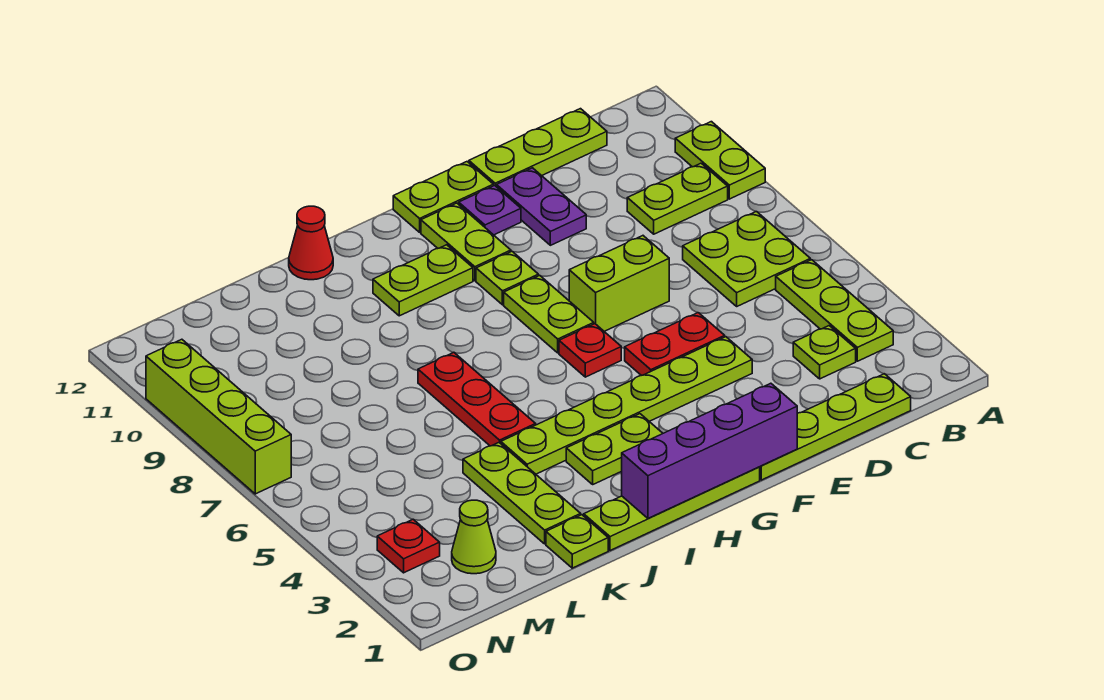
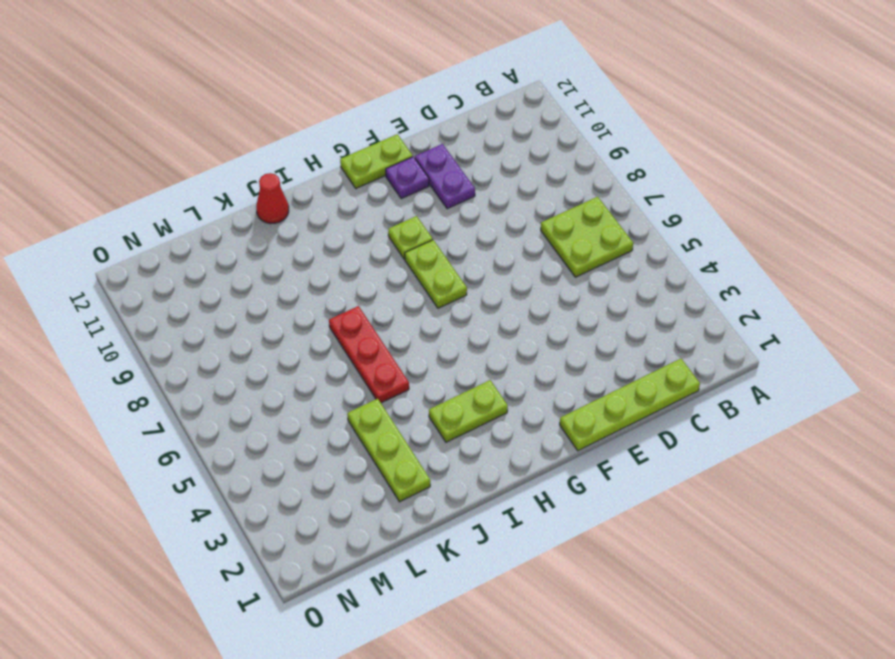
none -> lime plate A9:A10 level 1
none -> lime plate B3:B5 level 1
none -> lime plate B9:C9 level 1

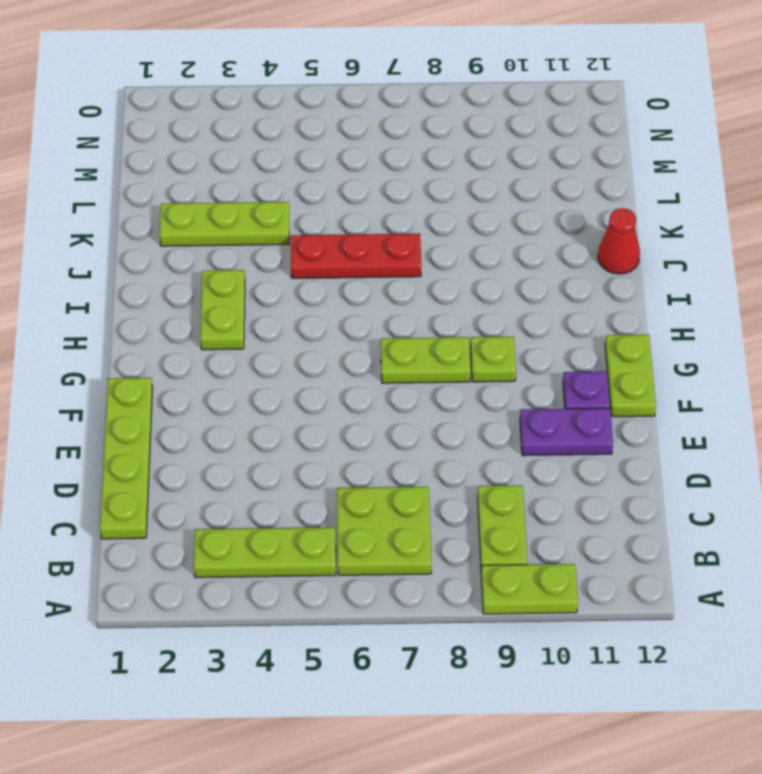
none -> lime plate C3 level 1
none -> lime plate C12:E12 level 1
none -> lime plate E4:J4 level 1

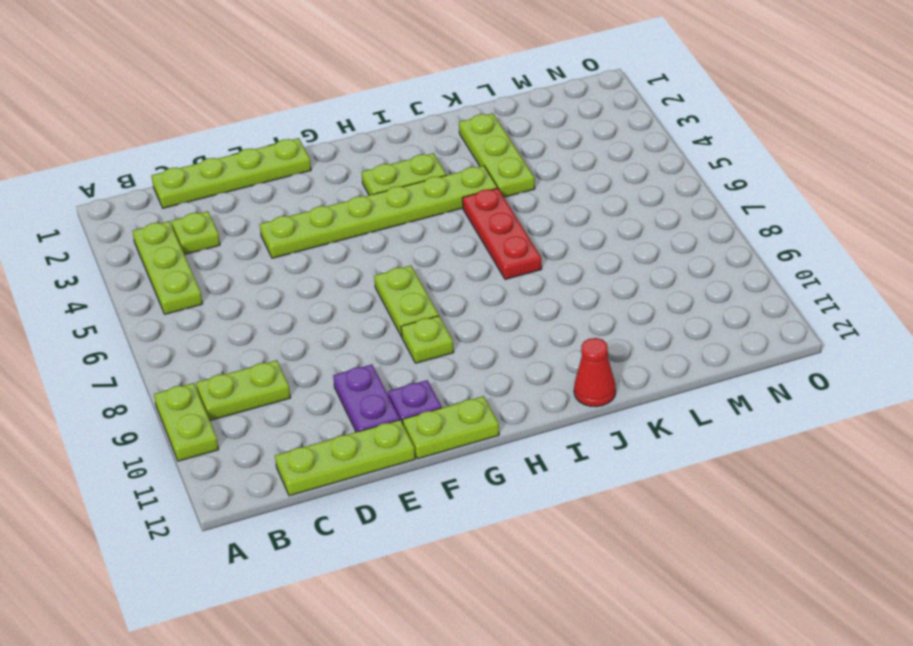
none -> lime plate B6:C7 level 1
none -> red plate E5:F5 level 1
none -> lime brick E7:F7 level 1

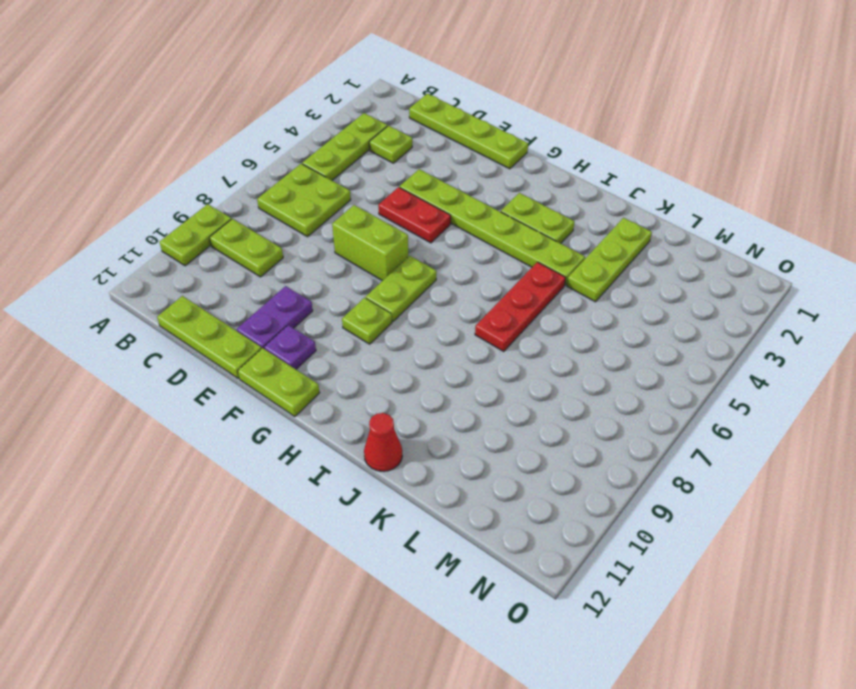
none -> lime plate G1:J1 level 1
none -> red plate G6 level 1
none -> lime plate G10:G11 level 1

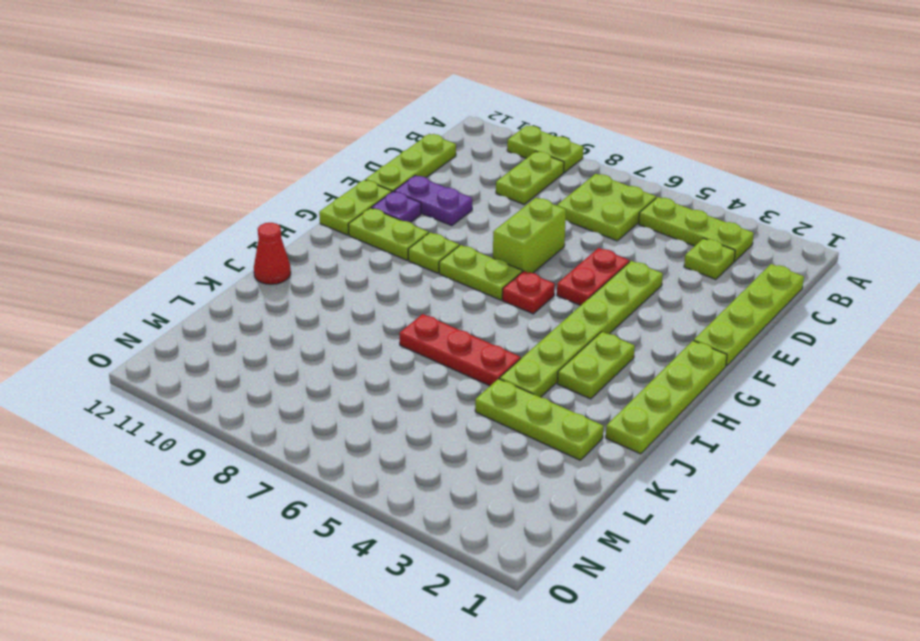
none -> lime plate H10:I10 level 1
none -> lime plate K1 level 1
none -> lime cone M2 level 1

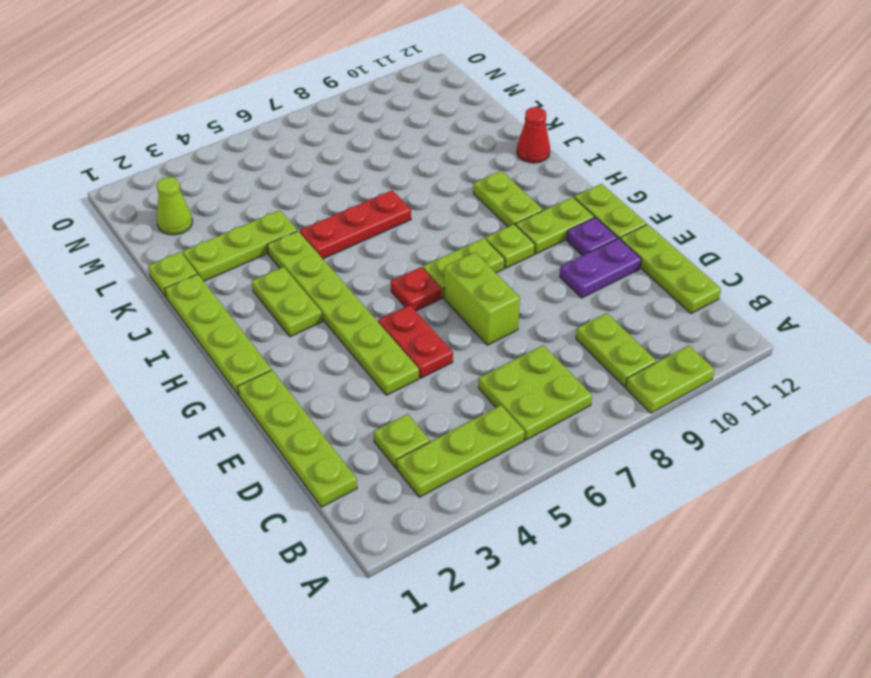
none -> red plate N3 level 1
none -> lime brick O7:O10 level 1
none -> purple brick F1:I1 level 2

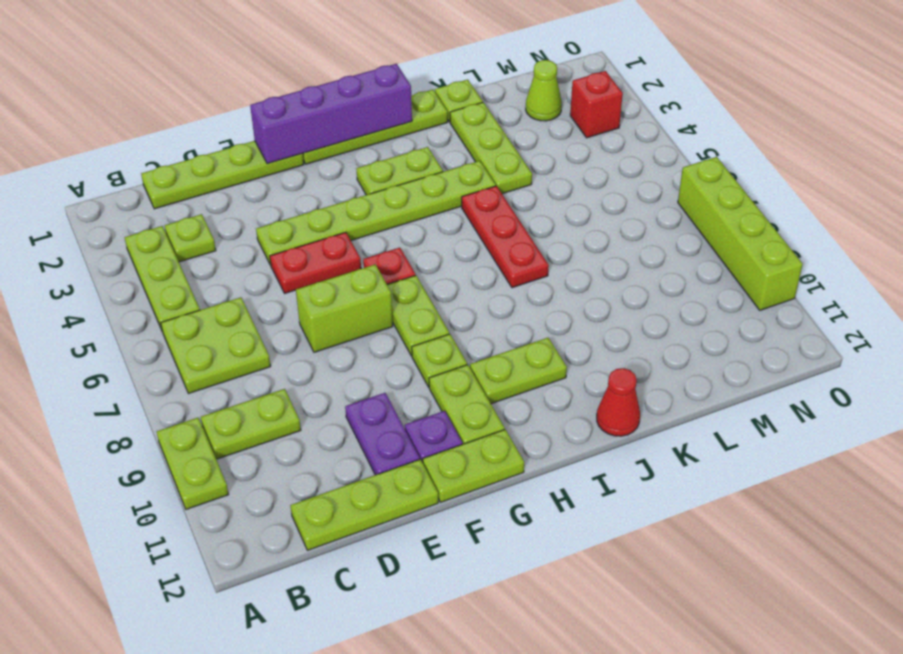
red brick N3 level 1 -> red plate N3 level 1

